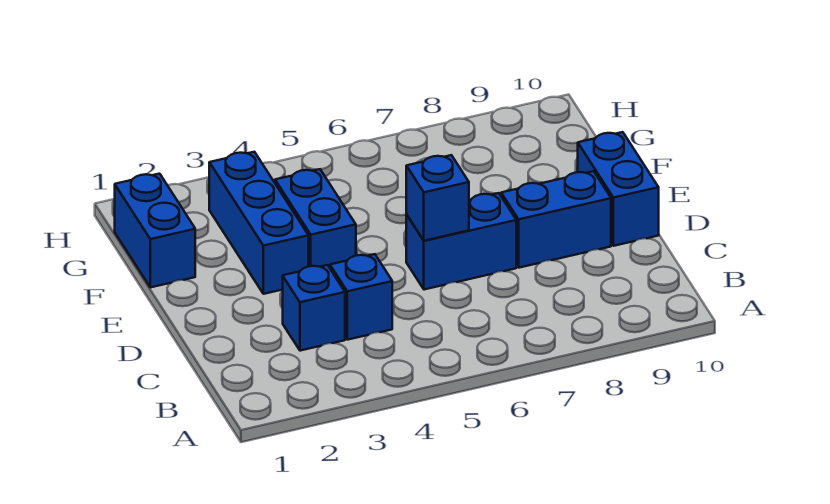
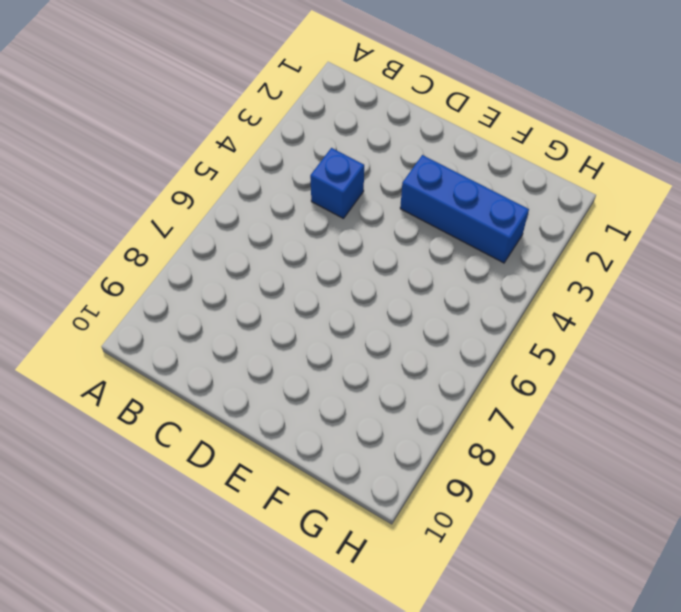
none -> blue brick C3 level 1
none -> blue brick D6:D7 level 1

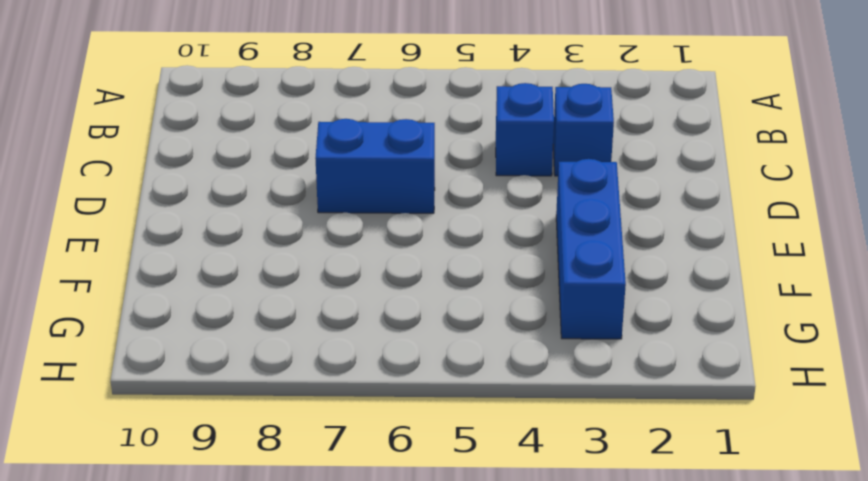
none -> blue brick D8:D9 level 1
none -> blue brick D10:E10 level 1

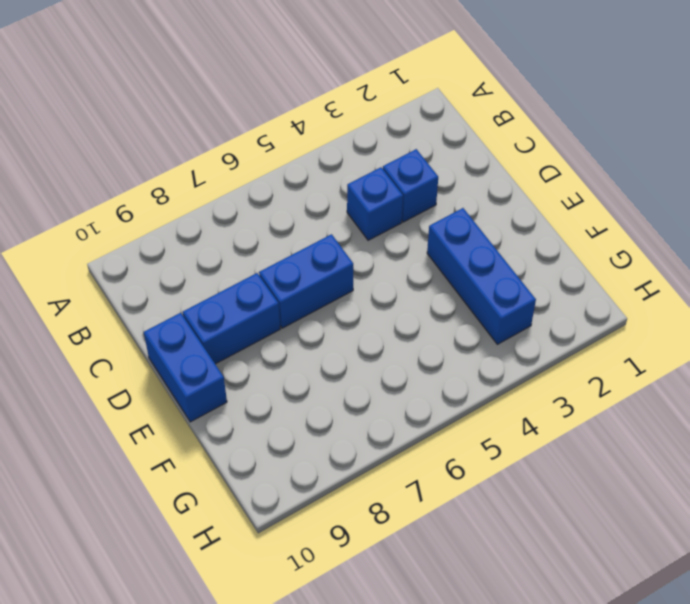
none -> blue brick E4:F4 level 1
none -> blue brick F1:G1 level 1

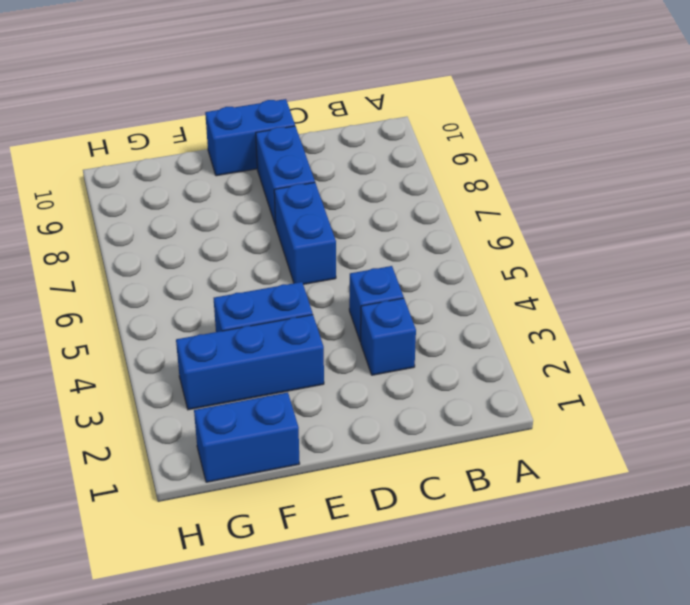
none -> blue brick D6 level 2

